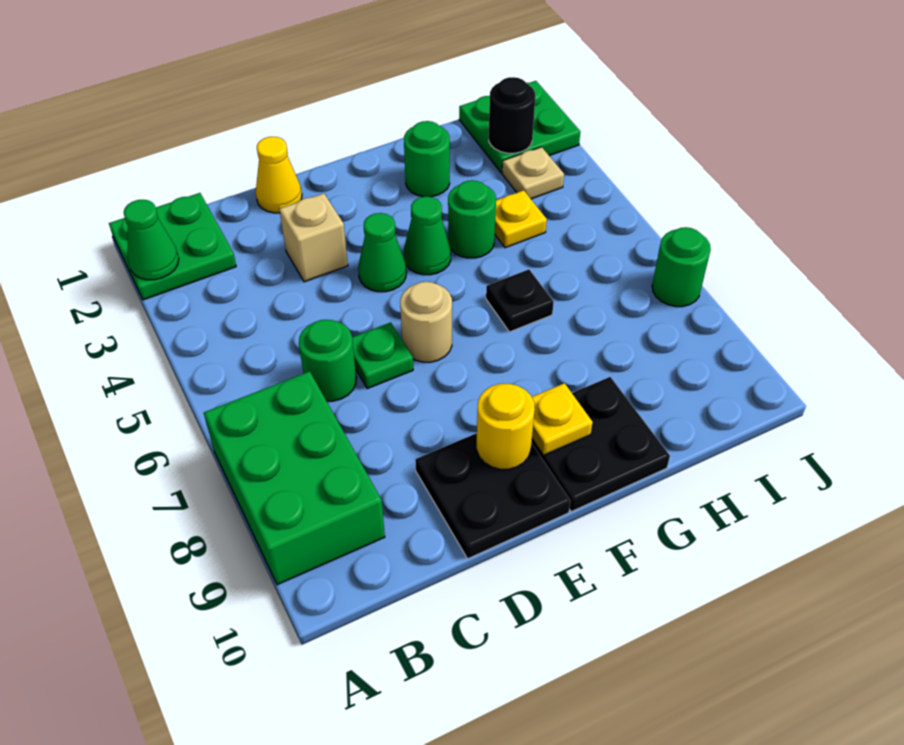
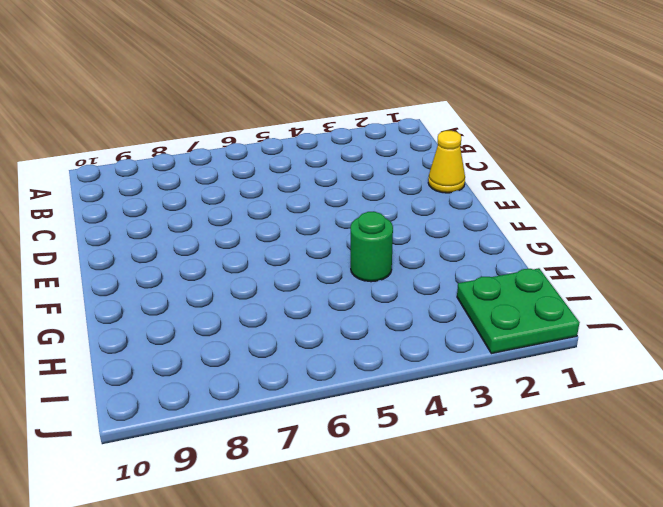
none -> green plate A1:B2 level 1
none -> green brick A7:B9 level 1
none -> green round brick C6 level 1

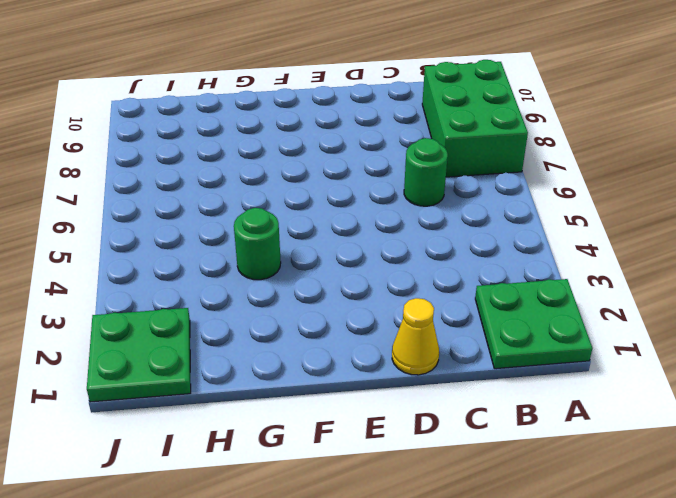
none -> tan brick D3 level 1
none -> green plate D6 level 1
none -> black plate D9:E10 level 1

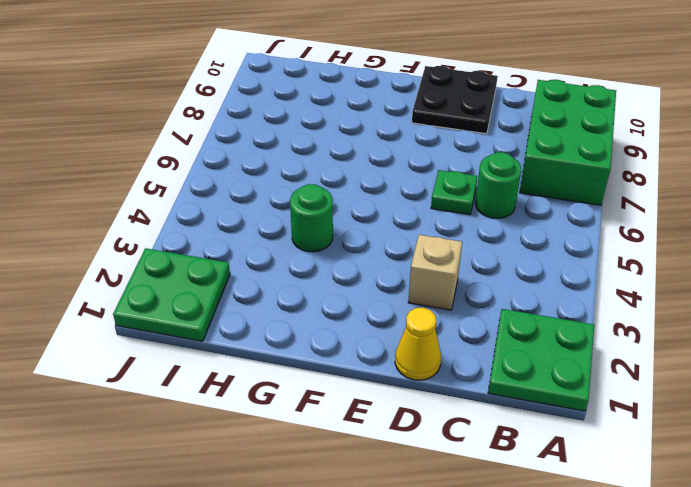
none -> green cone E4 level 1
none -> tan round brick E6 level 1
none -> green cone F4 level 1

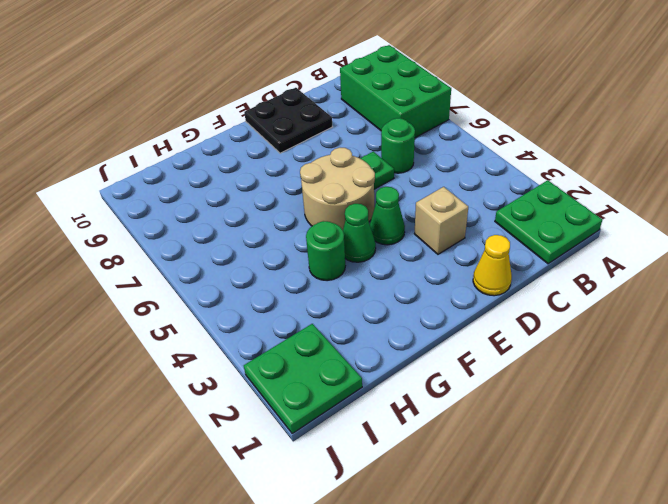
tan round brick E5:F6 level 1 -> tan round brick E6 level 1
none -> black plate F9:G10 level 1
none -> green round brick G2 level 1
none -> black plate G6 level 1

